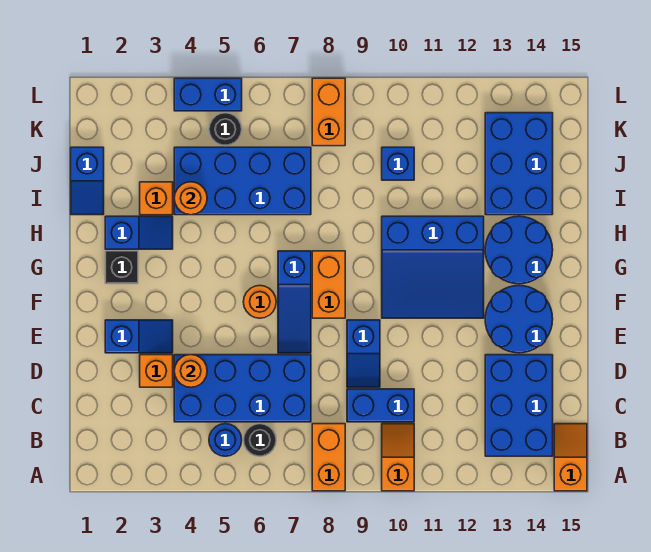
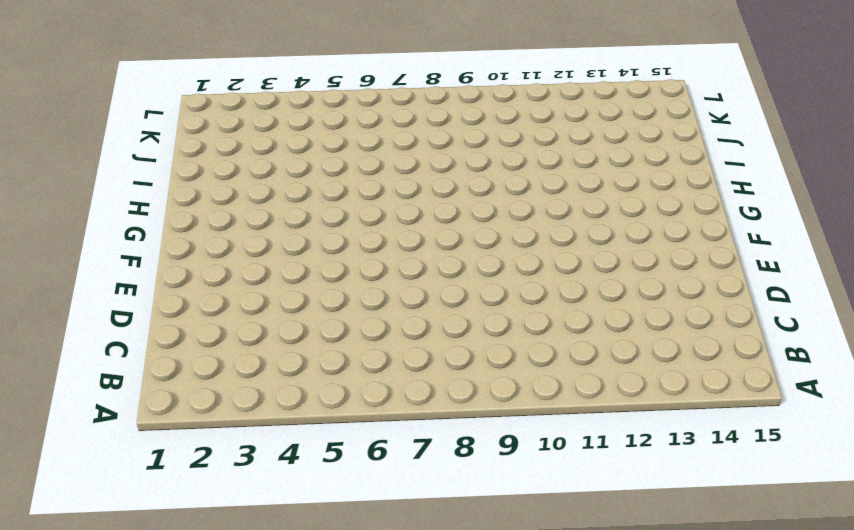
none -> orange brick A8:B8 level 1
none -> orange slope A10:B10 level 1 top A
none -> orange slope A15:B15 level 1 top A

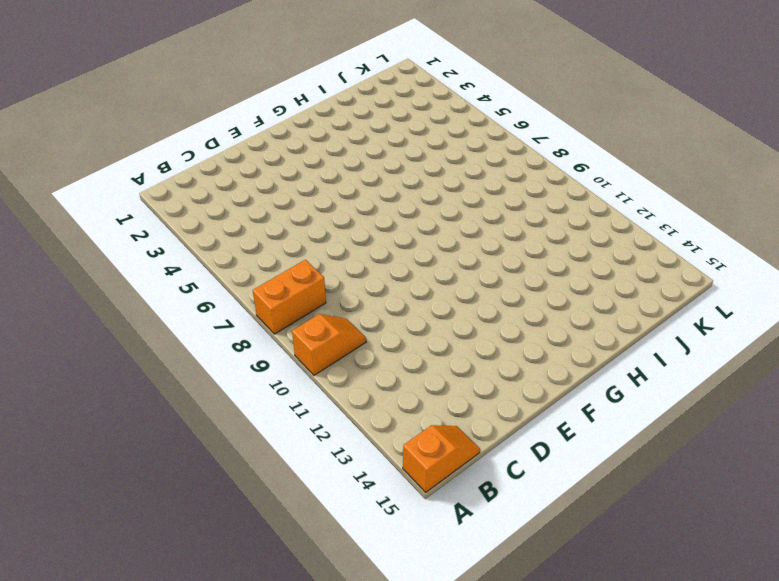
none -> blue round brick B5 level 1
none -> black round brick B6 level 1
none -> blue brick B13:D14 level 1

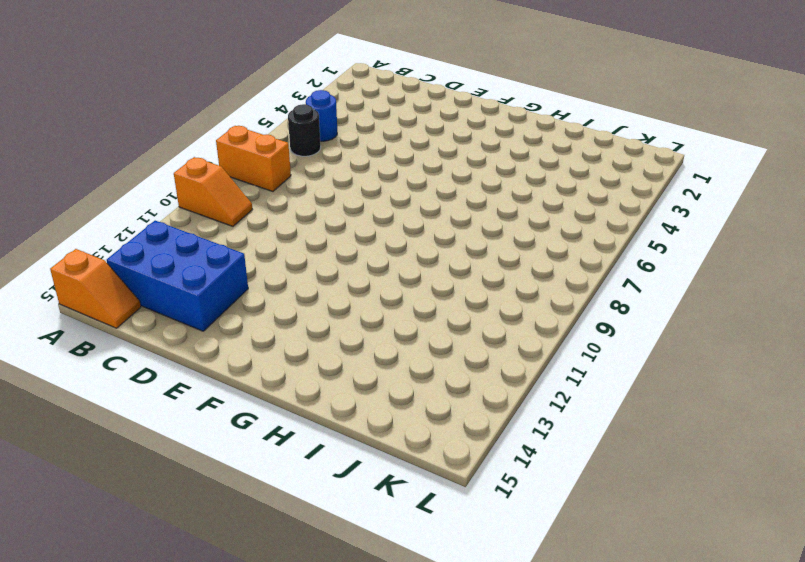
none -> blue brick C4:D7 level 1
none -> blue brick C9:C10 level 1
none -> orange brick D3 level 1

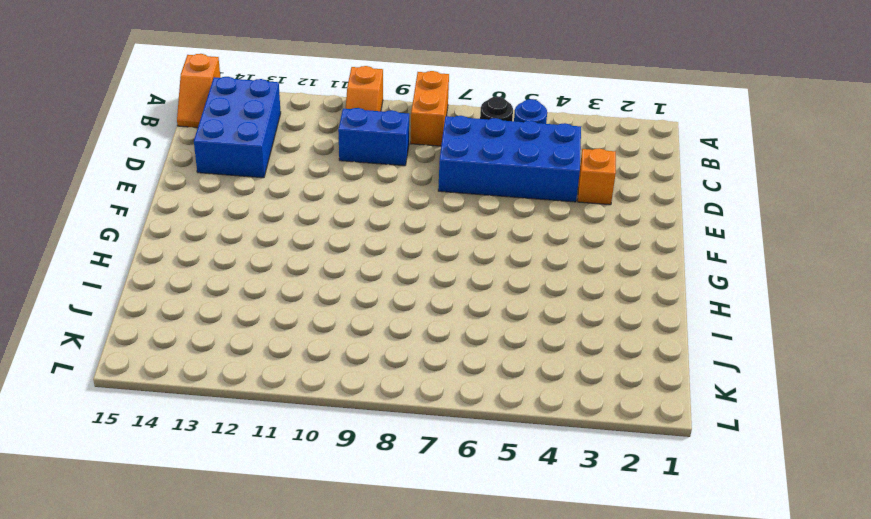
none -> blue slope D9:E9 level 1 top E
none -> blue slope E2:E3 level 1 top 2
none -> blue slope E7:G7 level 1 top G

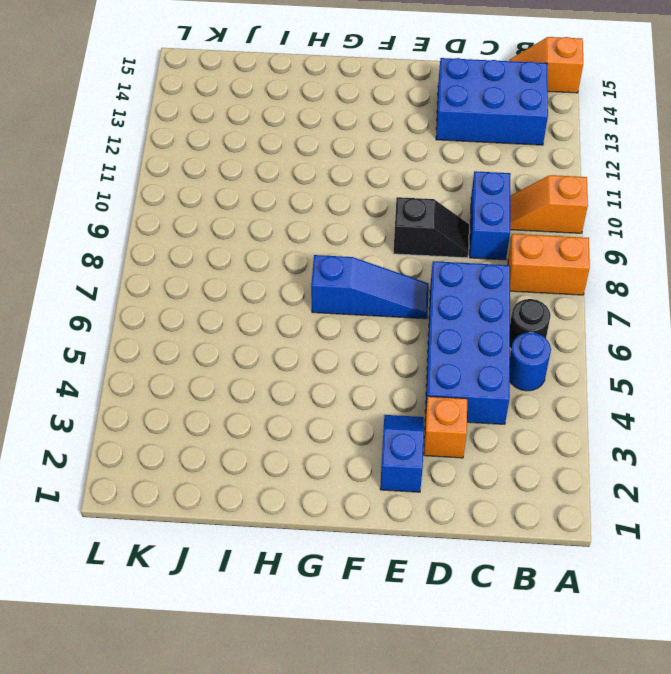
black slope D9:E9 level 1 top E -> blue slope D9:E9 level 1 top E
none -> blue round brick E13:F14 level 1
none -> orange round brick F6 level 1
none -> orange brick F8:G8 level 1

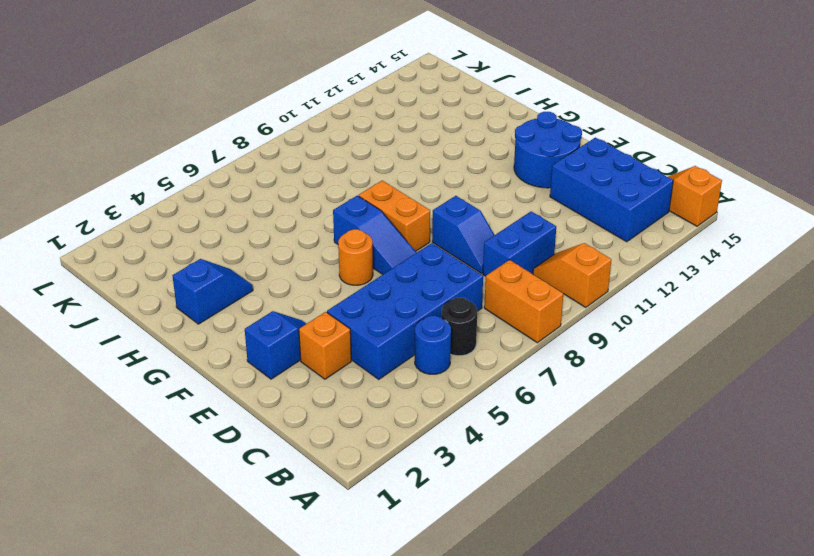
none -> blue slope F10:H12 level 1 top H
none -> black brick G2 level 1
none -> blue round brick G13:H14 level 1

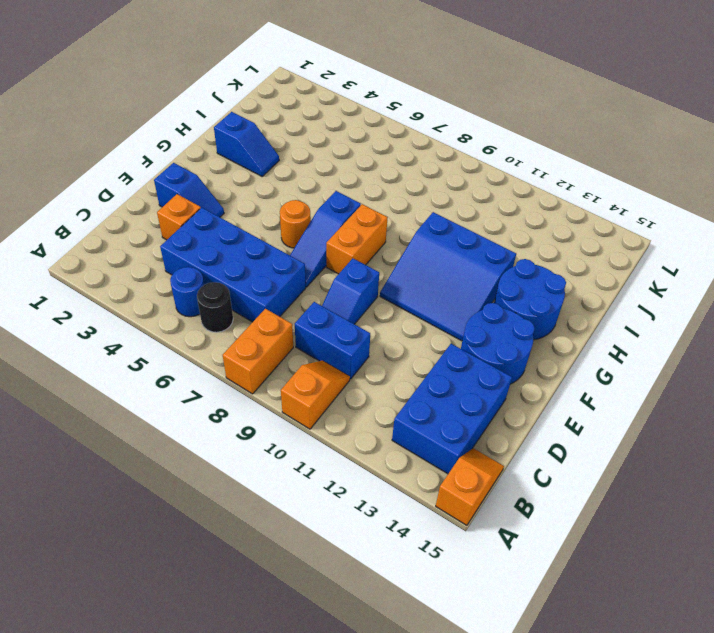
none -> black brick G2 level 1
none -> blue slope I1:J1 level 1 top J
none -> orange brick I3 level 1

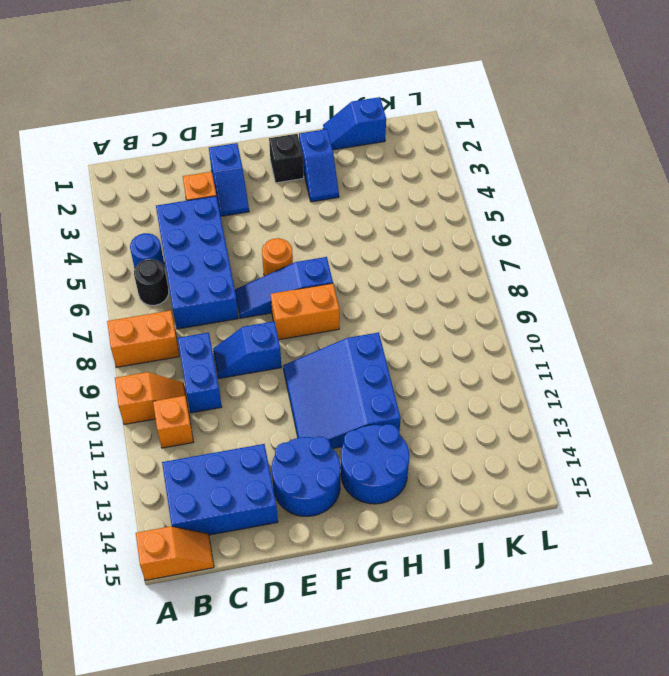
orange brick B11 level 1 -> orange brick I3 level 1
none -> blue brick I4:J7 level 1
none -> blue brick I13:K14 level 1
none -> blue brick J10 level 1

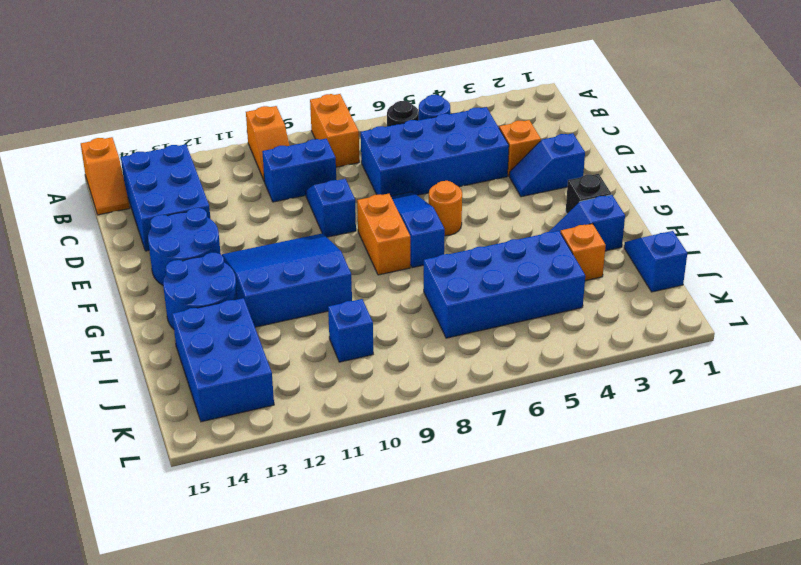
none -> black round brick K5 level 1
none -> orange brick K8:L8 level 1
none -> blue brick L4:L5 level 1

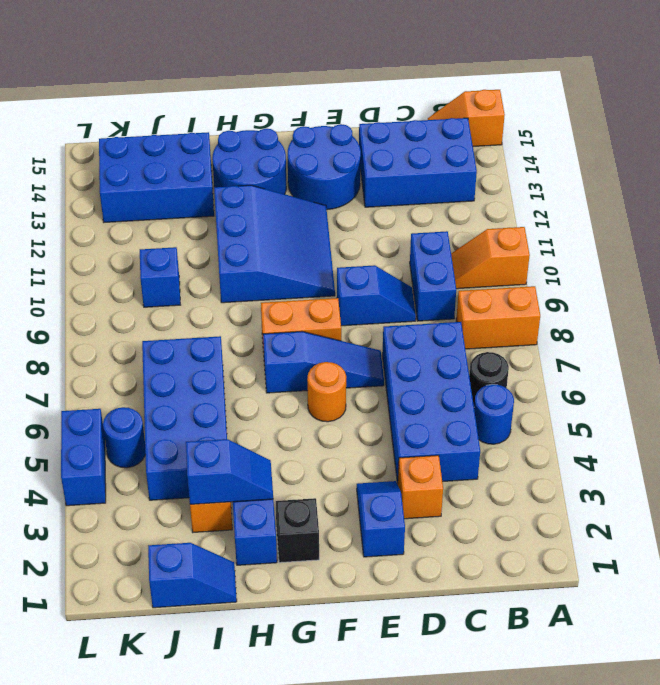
blue slope H3:I3 level 2 top I -> none
blue round brick K5 level 1 -> black round brick K5 level 1
none -> orange brick K8:L8 level 1
none -> orange round brick D4 level 2
none -> orange round brick I4 level 2

